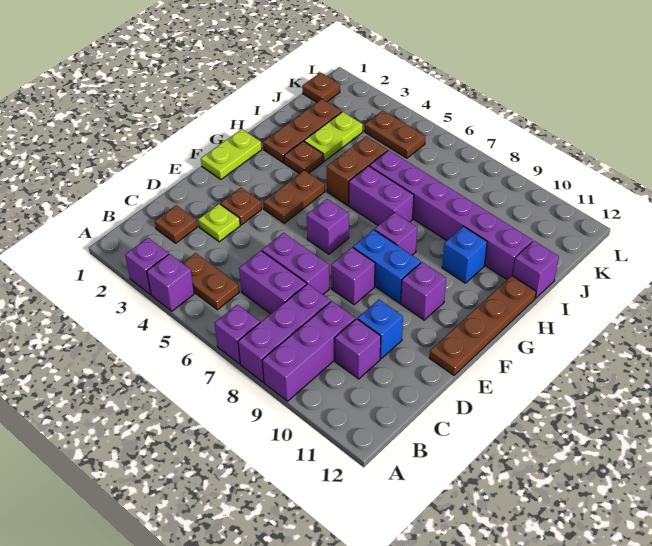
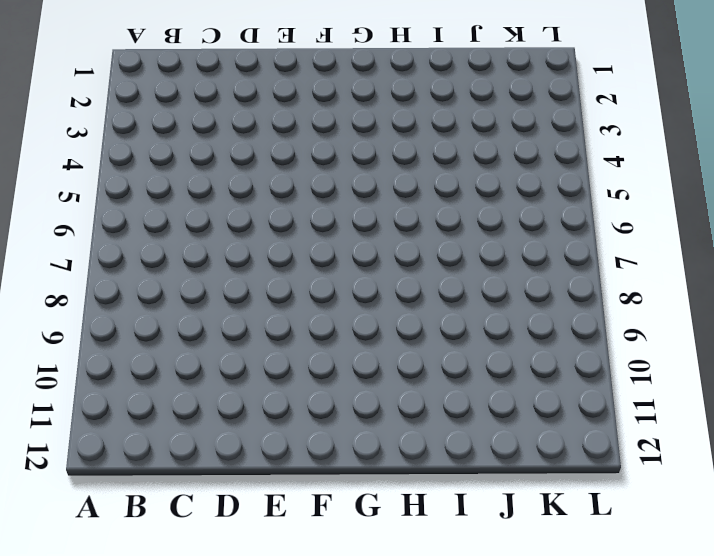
none -> purple brick A3 level 1
none -> purple brick A4 level 1
none -> purple brick A7 level 1
none -> purple brick A8:C8 level 1

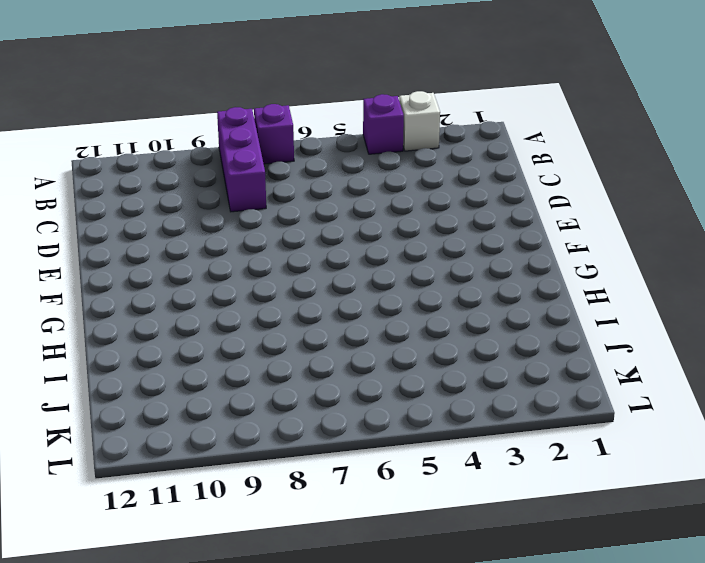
white brick A3 level 1 -> purple brick A3 level 1
none -> purple brick A9:C9 level 1
none -> brown plate B4:B5 level 1
none -> brown plate C2 level 1
none -> purple brick C6:C7 level 1

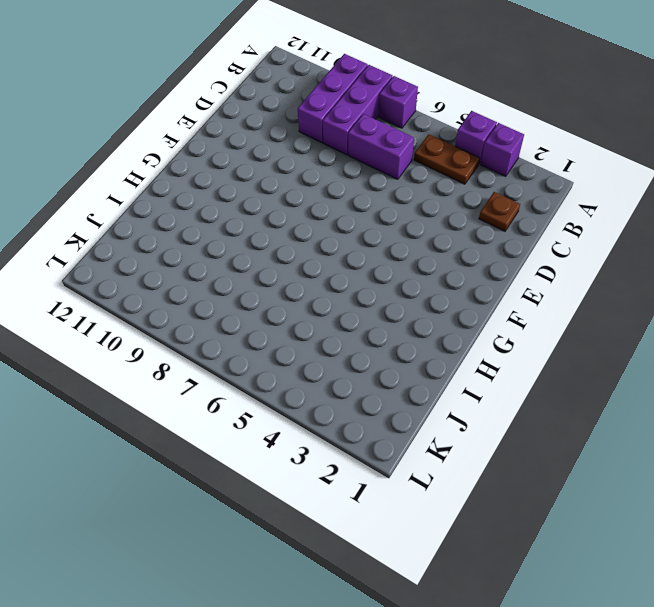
none -> purple brick C10 level 1
none -> lime plate D3 level 1
none -> purple brick D6:D7 level 1
none -> blue brick D10 level 1

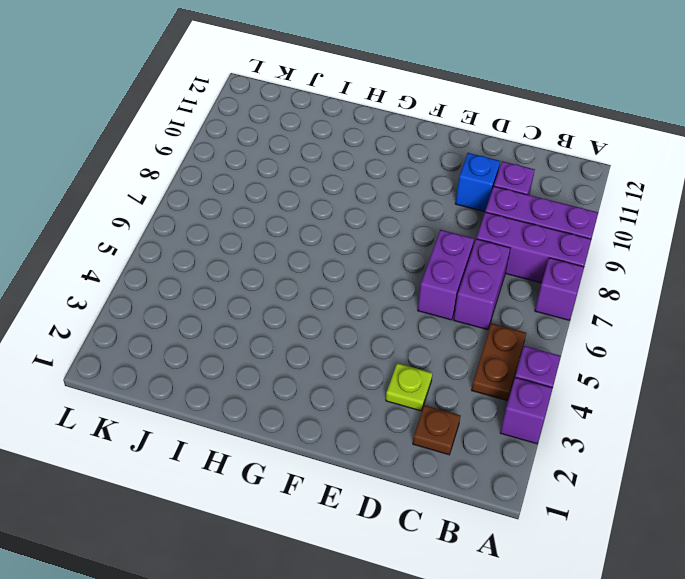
none -> brown plate E3 level 1
none -> purple brick E8 level 1
none -> brown plate E12:H12 level 1
none -> lime plate F1:G1 level 1

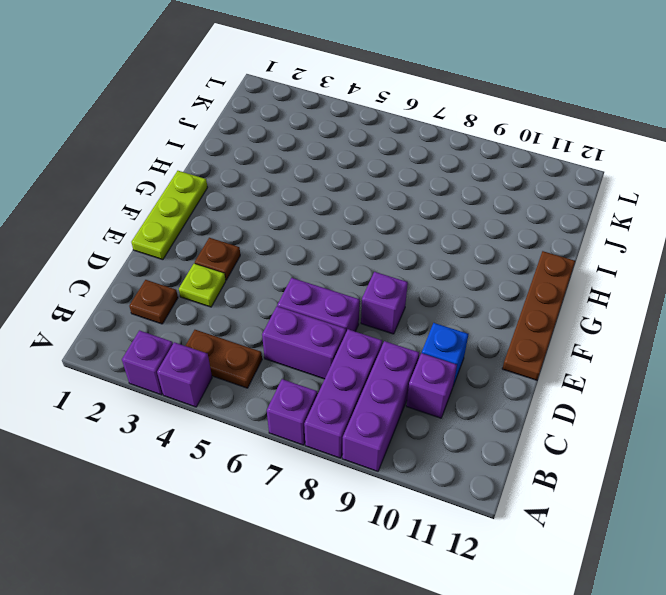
lime plate E1:G1 level 1 -> lime plate F1:G1 level 1
none -> brown plate F4:G4 level 1
none -> purple brick F6 level 1
none -> blue brick F8:F9 level 1
none -> purple brick F10 level 1

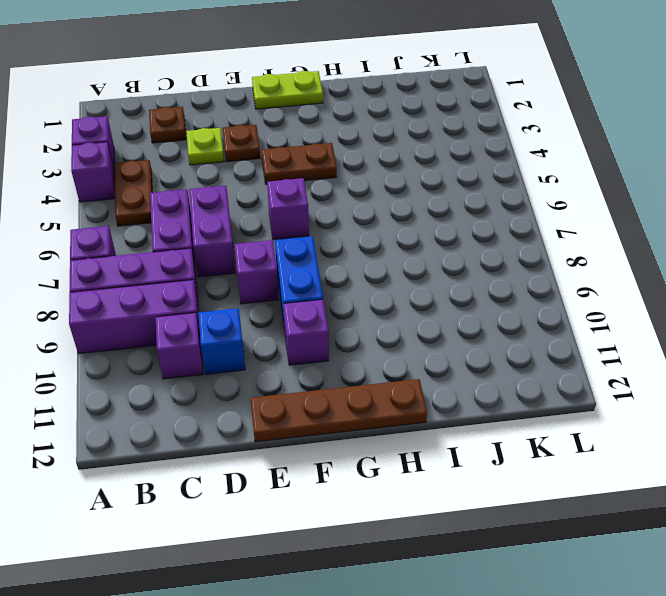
none -> purple brick G8 level 1
none -> brown plate H2:J2 level 1
none -> brown plate H3 level 1
none -> brown brick H5:I5 level 1

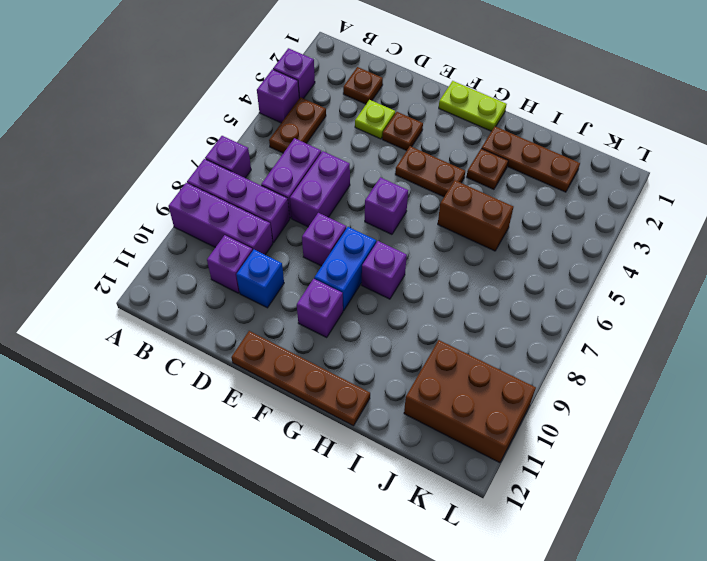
brown brick J10:L11 level 1 -> none
none -> purple brick H6:H7 level 1
none -> blue brick H10 level 1
none -> lime plate I3:J3 level 1
none -> purple brick I6:I11 level 1

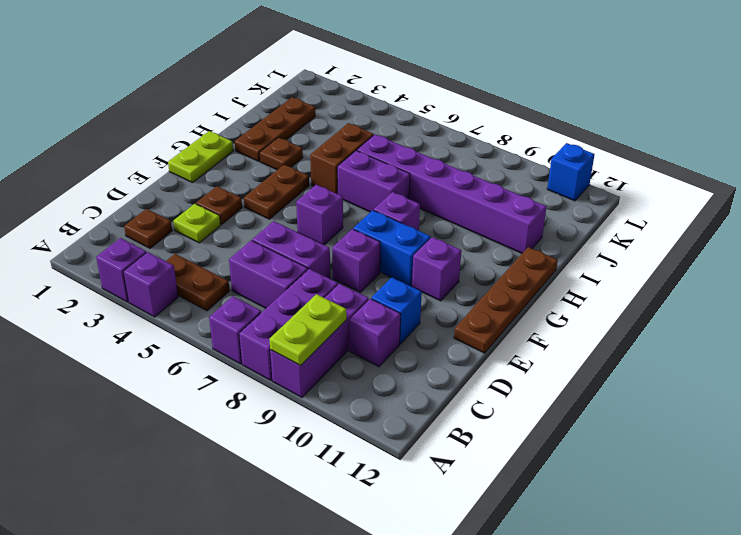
lime plate A9:B9 level 2 -> lime plate I3:J3 level 1
blue brick L11 level 1 -> blue brick H10 level 1
none -> purple brick I12 level 1
none -> brown plate K1 level 1
none -> brown plate K4:K5 level 1

